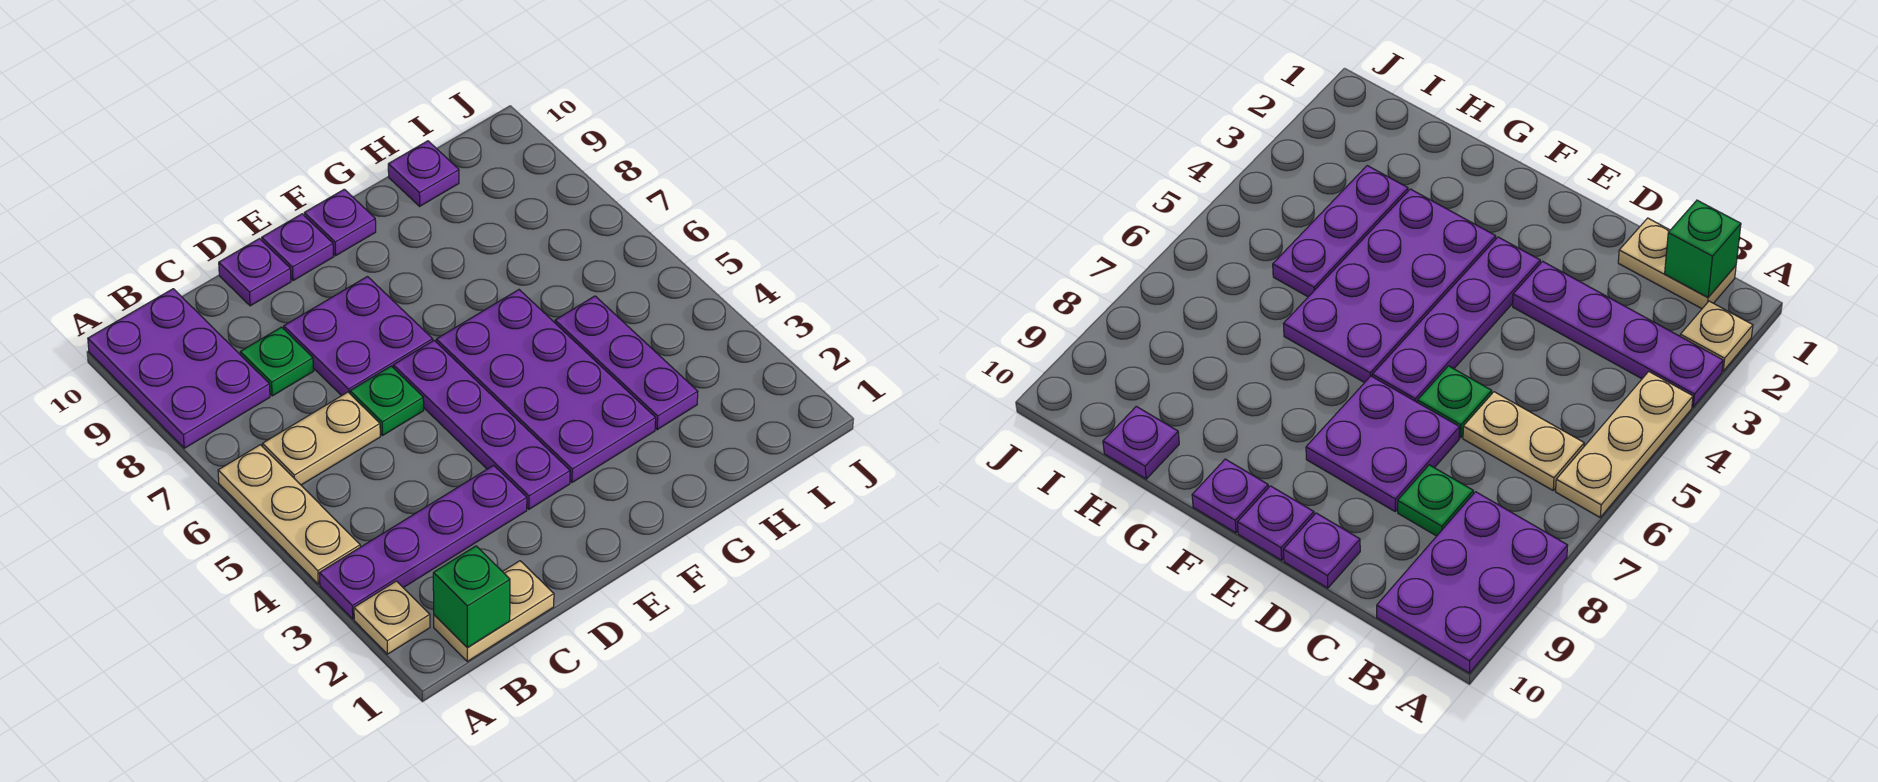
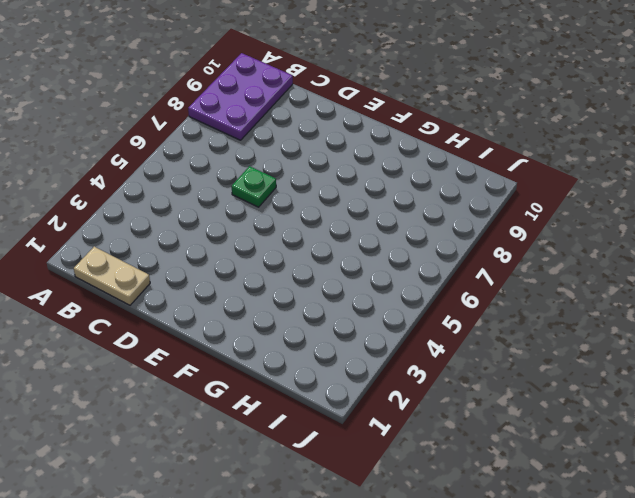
none -> tan plate A2 level 1
none -> purple plate A3:D3 level 1
none -> tan plate A4:A6 level 1

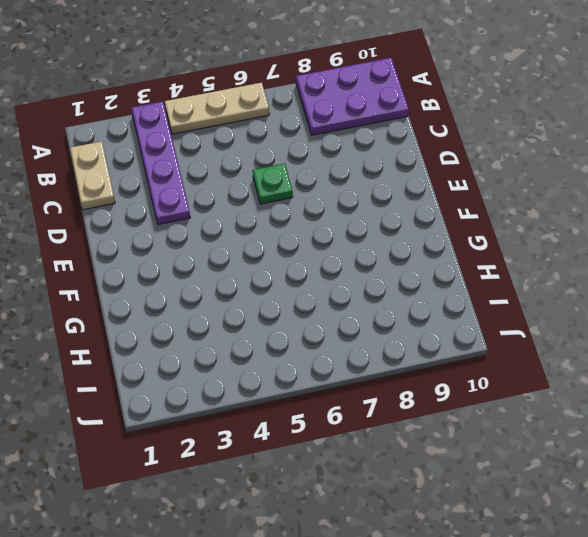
none -> tan plate A2 level 1
none -> tan plate B6:C6 level 1
none -> green plate C8 level 1

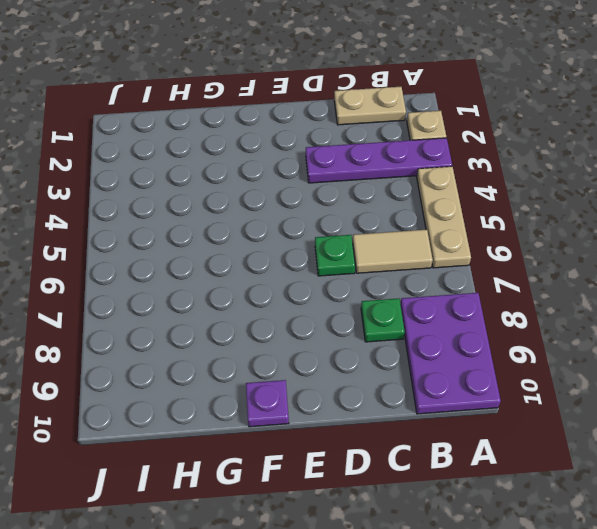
tan tile B6:C6 level 1 -> tan plate B6:C6 level 1
none -> purple plate D7:E8 level 1
none -> purple plate D10 level 1
none -> purple plate E3:E6 level 1

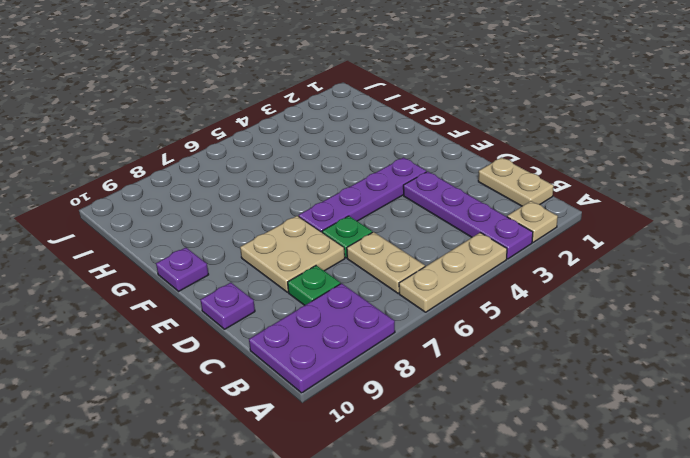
tan plate D7:E8 level 1 -> purple plate D7:E8 level 1
none -> purple plate E10 level 1
none -> purple plate F3:G6 level 1
none -> purple plate H3:H5 level 1

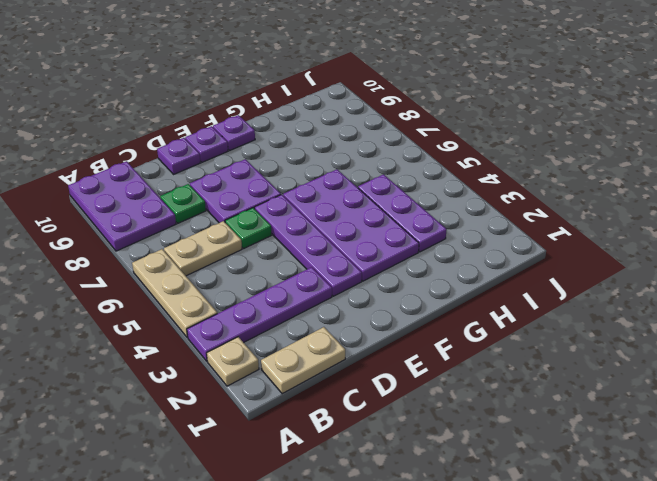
none -> purple plate H10 level 1
none -> green brick B1 level 2

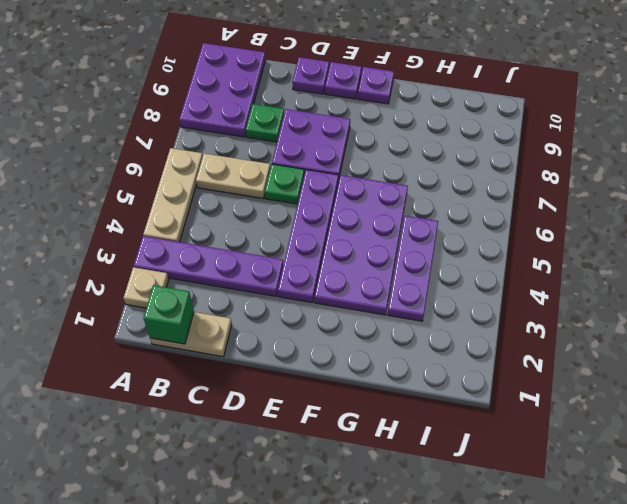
none -> purple plate H10 level 1

